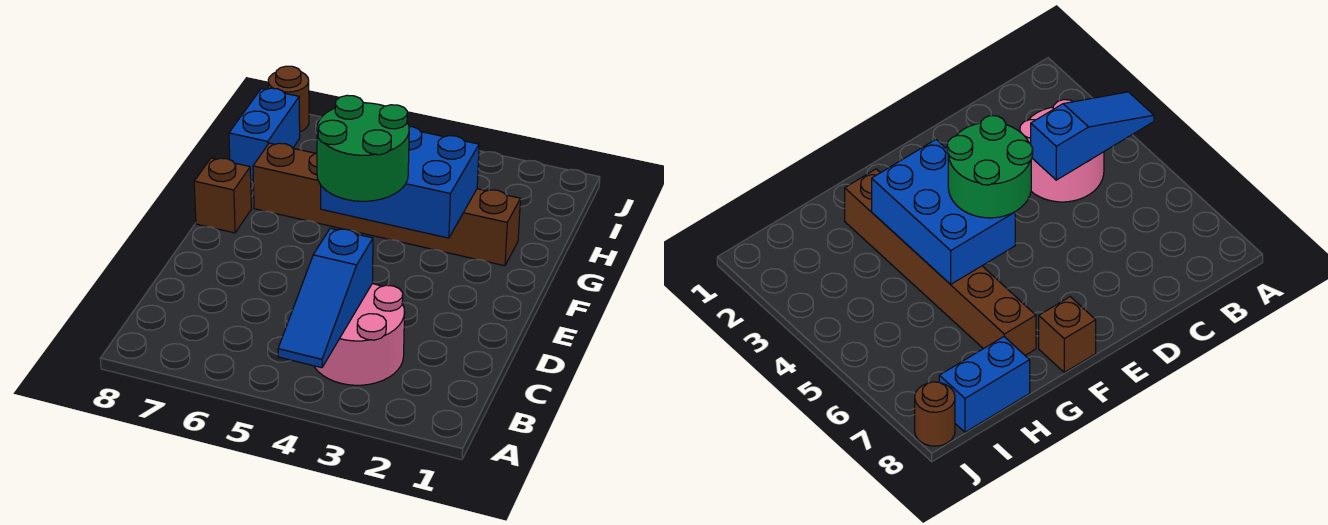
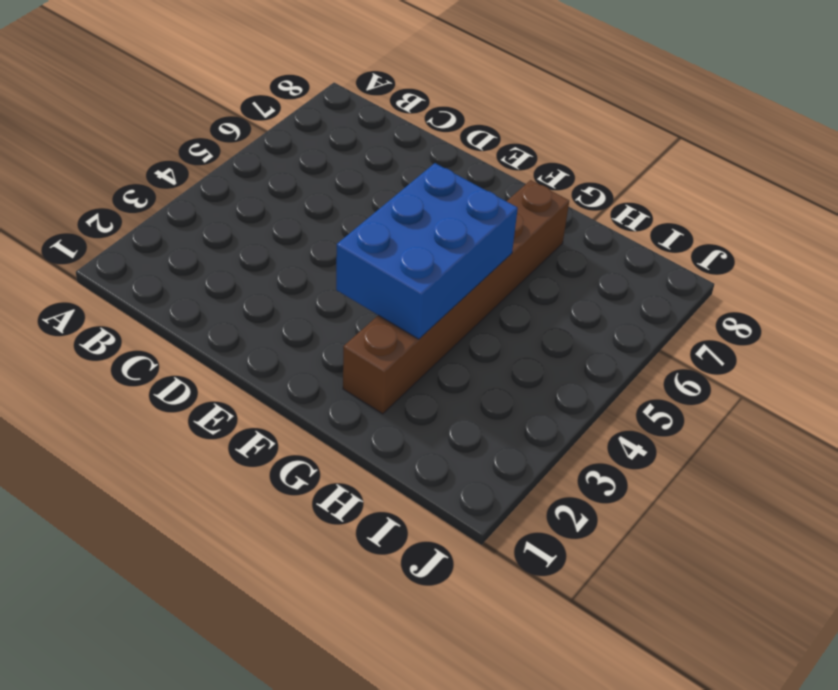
none -> pink round brick B3:C4 level 1
none -> brown brick F8 level 1

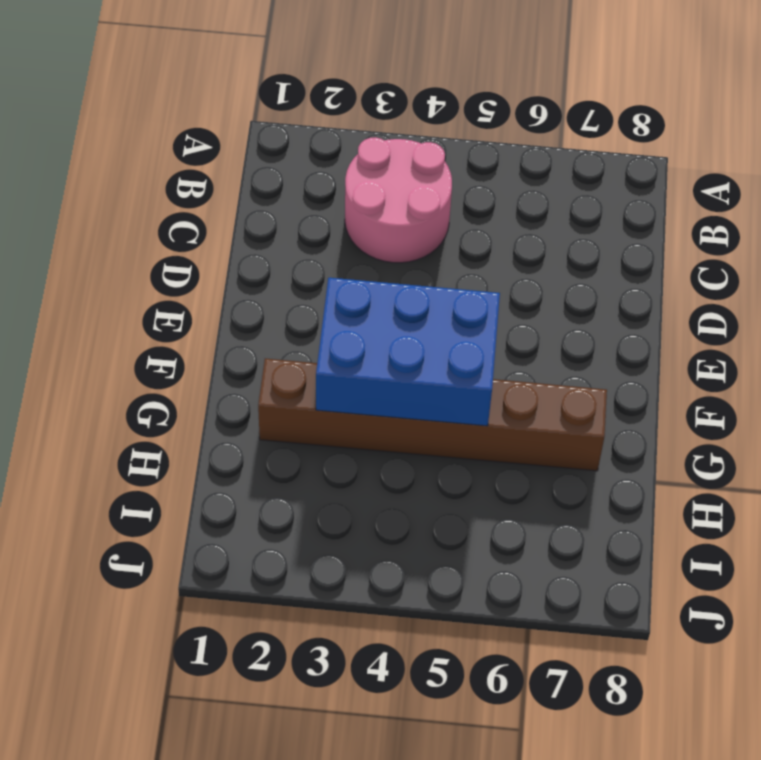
none -> brown brick F8 level 1
none -> blue brick H8:I8 level 1

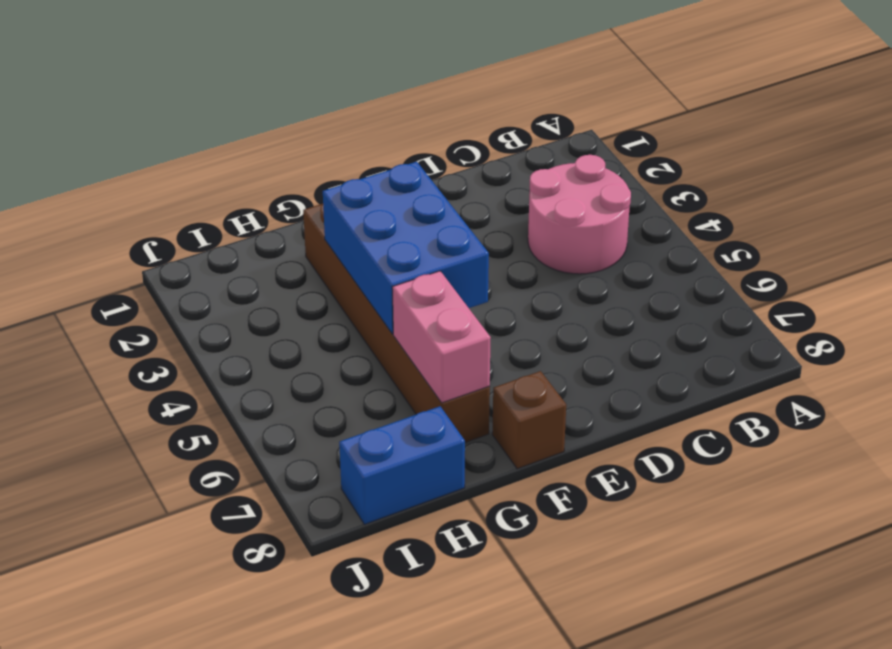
pink brick G6:G7 level 2 -> none
none -> brown round brick J8 level 1
none -> blue slope A4:C4 level 2 top C

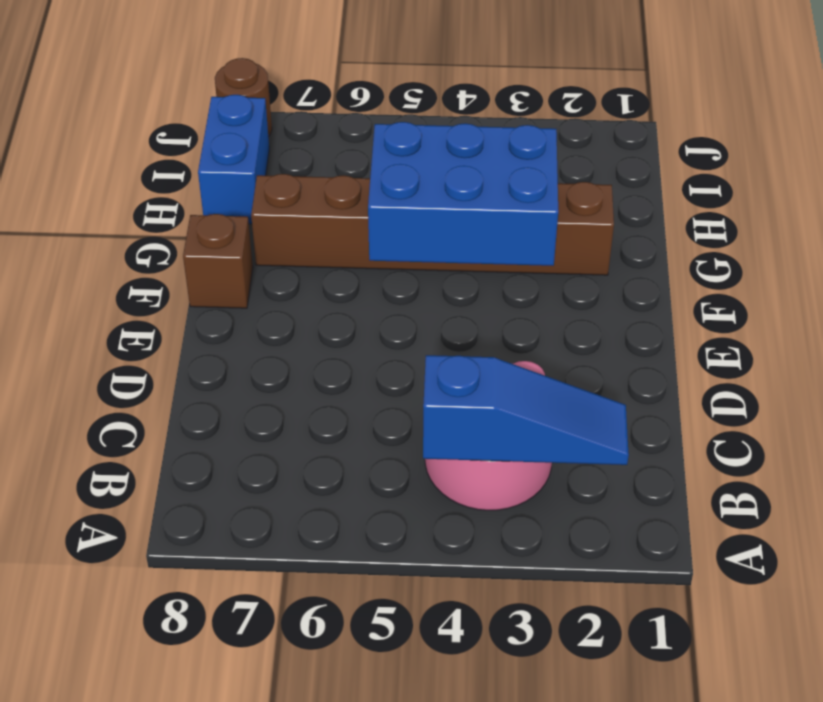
blue slope B2:B4 level 2 top 4 -> blue slope A4:C4 level 2 top C
none -> green round brick E4:F5 level 3

